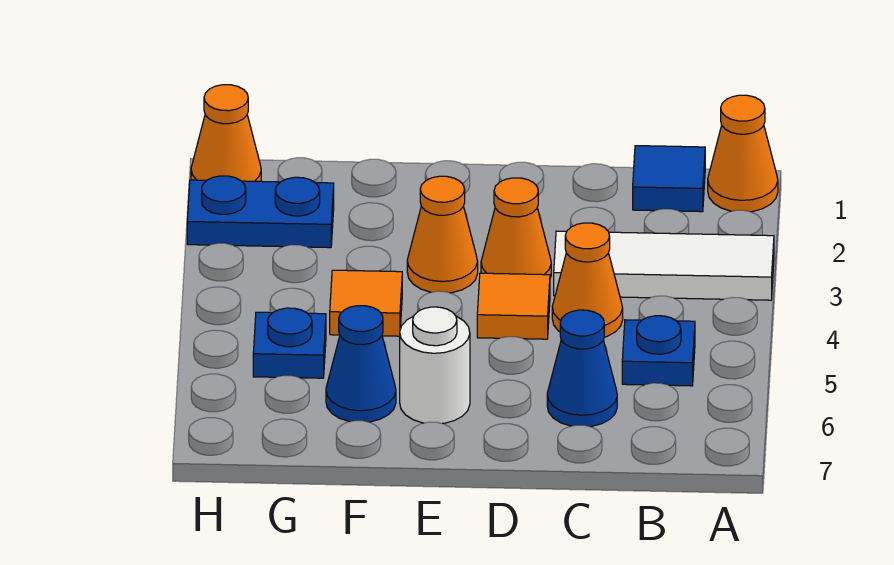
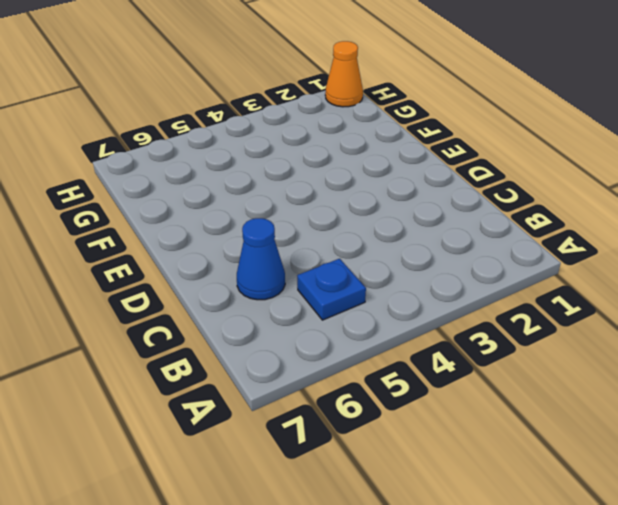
none -> orange cone A1 level 1
none -> white tile A3:C3 level 1
none -> blue tile B1 level 1

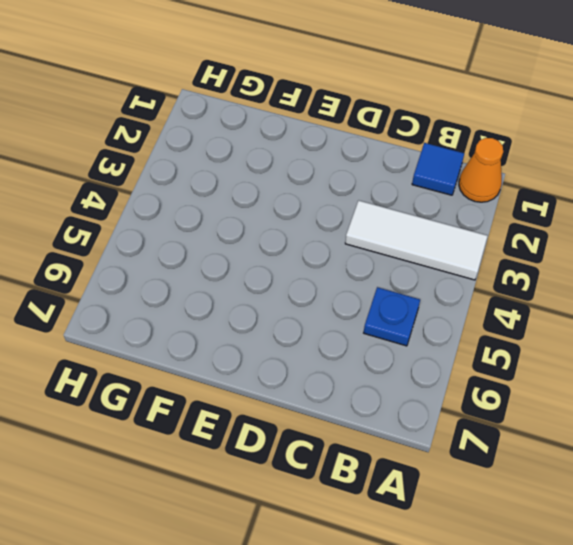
none -> orange cone C4 level 1
none -> blue cone C6 level 1
none -> orange cone D3 level 1

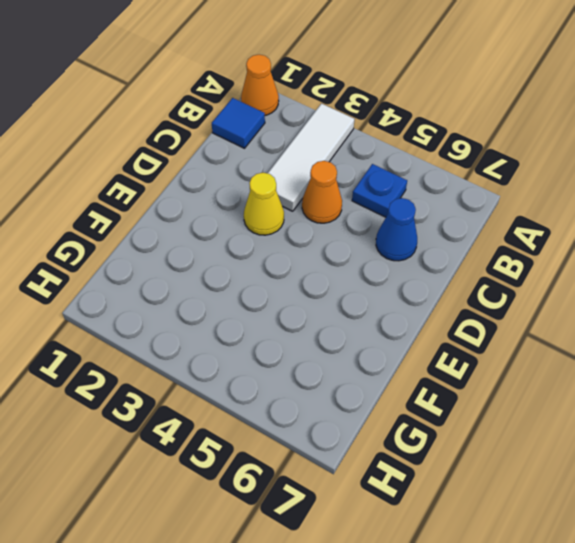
yellow cone D3 level 1 -> orange cone D3 level 1
none -> orange tile D4 level 1
none -> orange cone E3 level 1
none -> white round brick E6 level 1

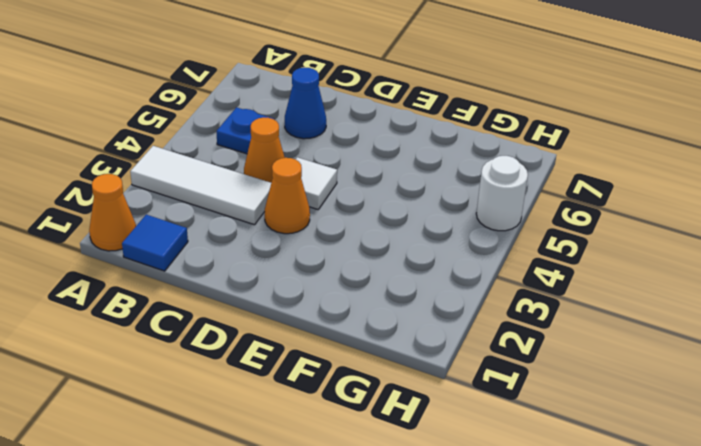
white tile D4 level 1 -> orange tile D4 level 1
white round brick H5 level 1 -> white round brick E6 level 1
none -> orange cone E3 level 1
none -> orange tile F4 level 1
none -> blue cone F6 level 1

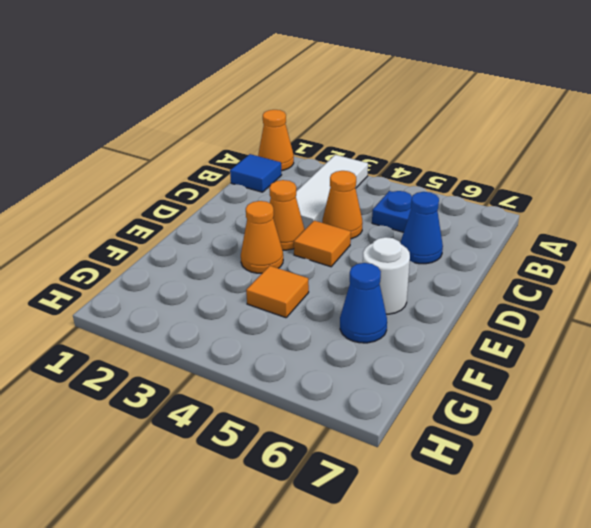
none -> blue plate G2:H2 level 1
none -> blue plate G5 level 1
none -> orange cone H1 level 1

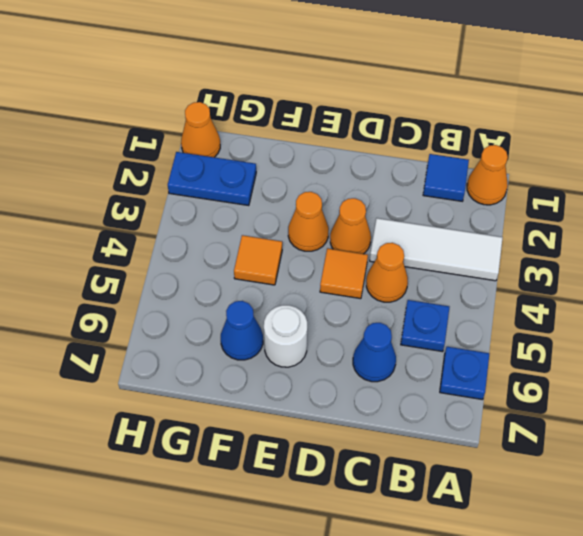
blue plate A6 level 1 -> blue plate G5 level 1

